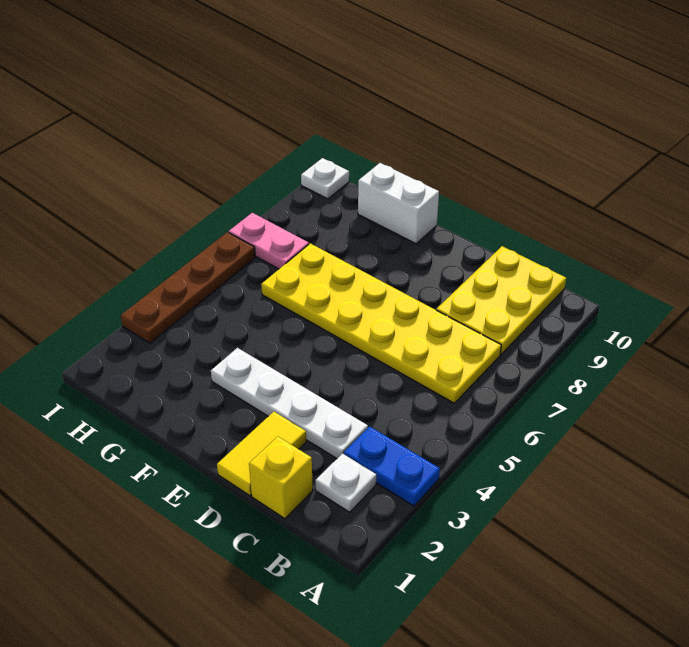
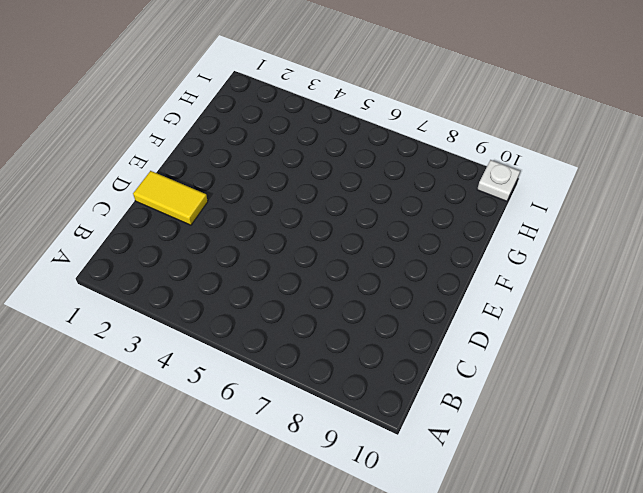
none -> blue plate A3:B3 level 1
none -> white plate B2 level 1

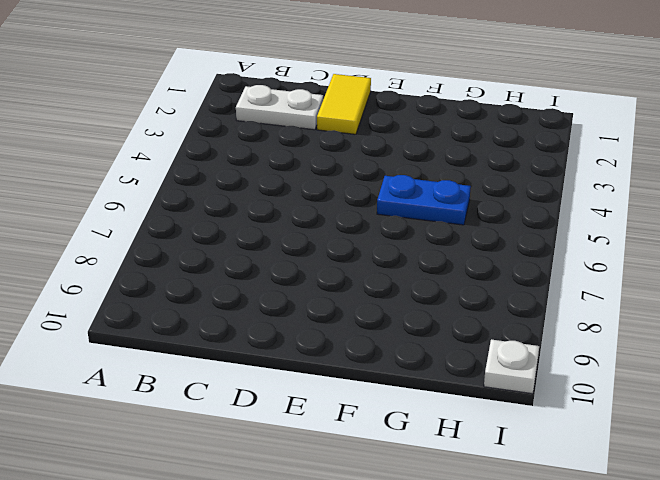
white plate B2:C2 level 1 -> white plate B2 level 1
blue plate F5:G5 level 1 -> blue plate A3:B3 level 1
none -> yellow plate B6:G7 level 1
none -> yellow plate B8:C10 level 1

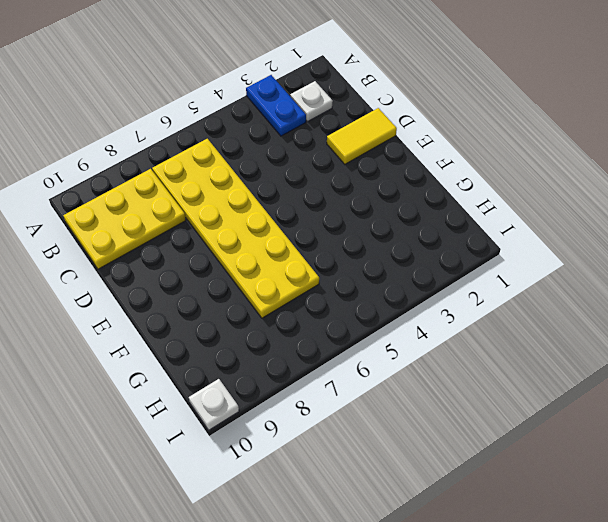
none -> yellow brick C1 level 1
none -> white plate C3:F3 level 1

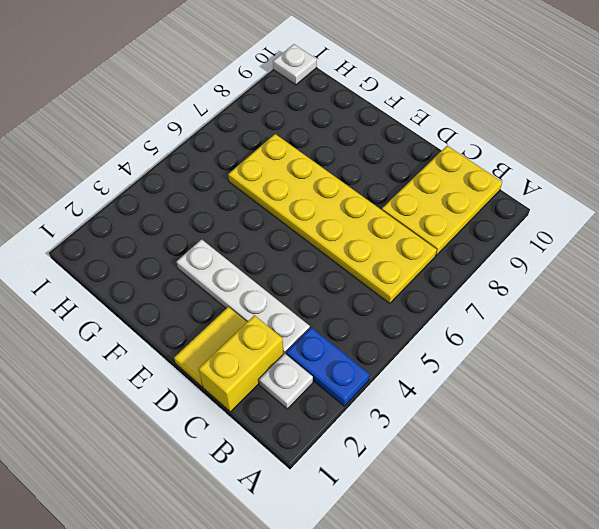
yellow brick C1:C2 level 1 -> yellow brick C1 level 1
none -> white brick F10:G10 level 1
none -> pink plate H7:I7 level 1

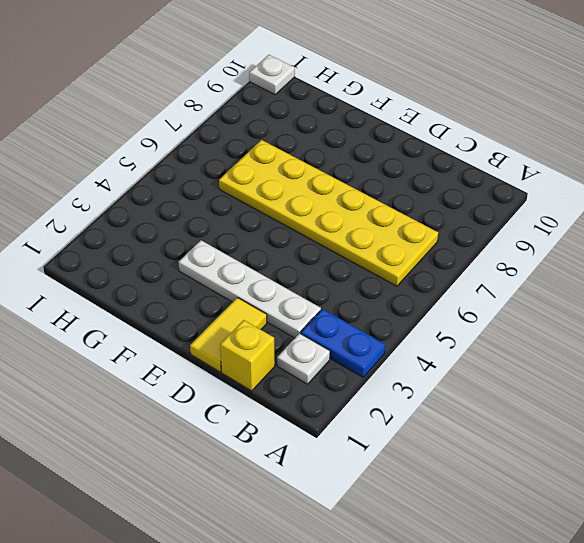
none -> yellow plate B8:C10 level 1
none -> white brick F10:G10 level 1

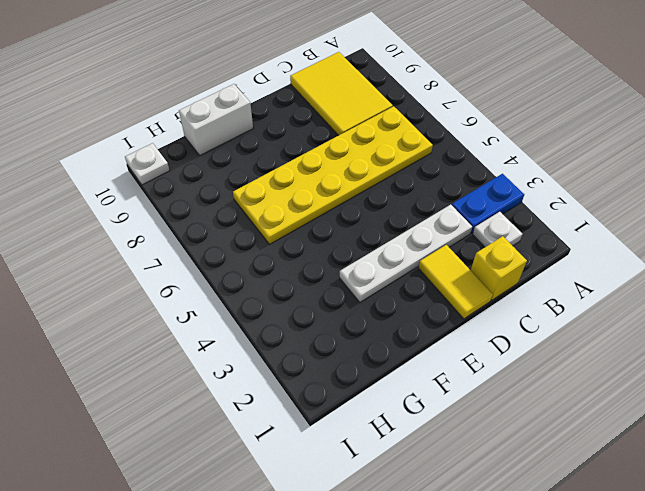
yellow tile B8:C10 level 1 -> yellow plate B8:C10 level 1
none -> pink plate H7:I7 level 1
none -> brown plate I3:I6 level 1

